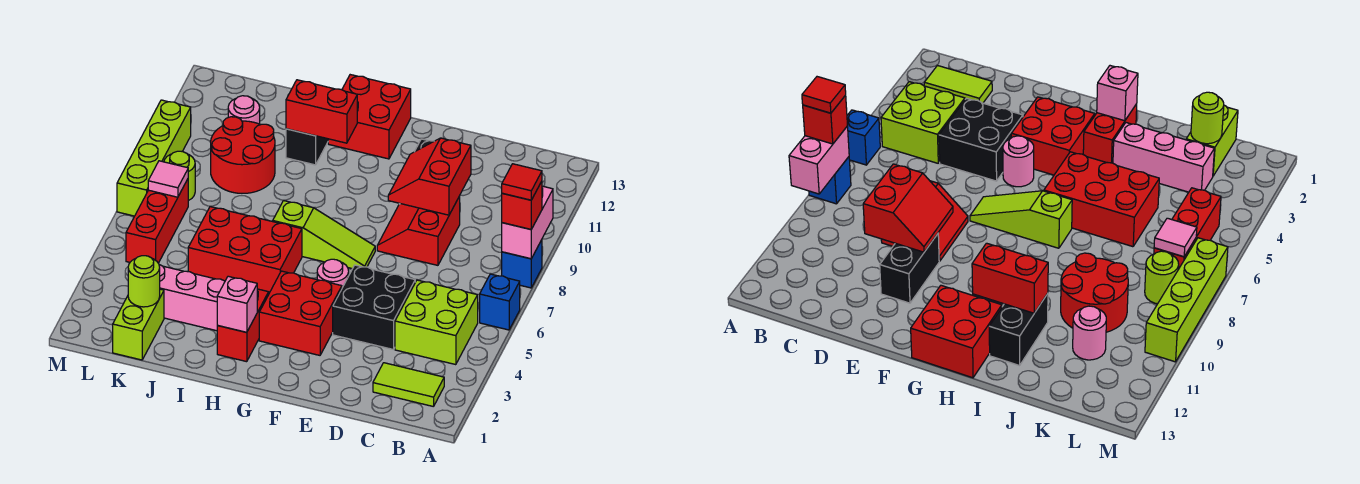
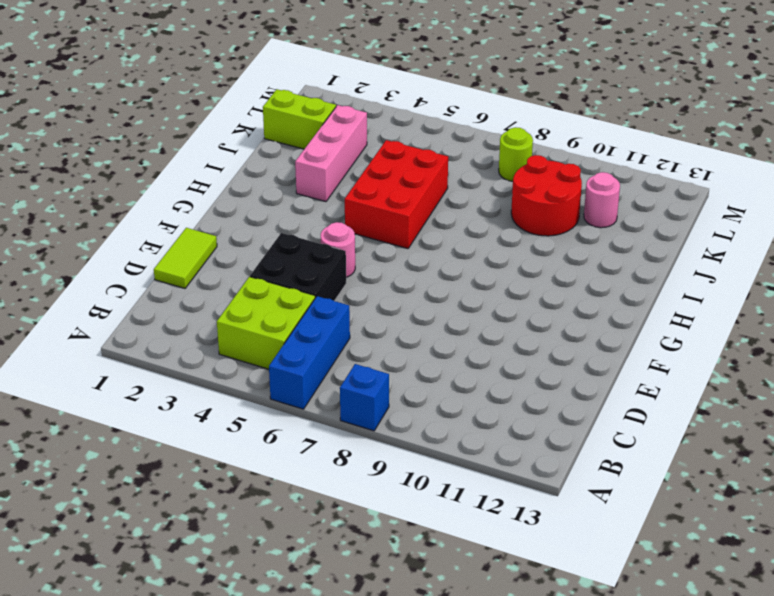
blue brick A6:C6 level 1 -> blue brick A6 level 1
lime tile D1:E1 level 1 -> lime tile B2:C2 level 1
none -> red slope D8:E9 level 1 top D
none -> black brick E10:E11 level 1
none -> red brick F3:G4 level 1

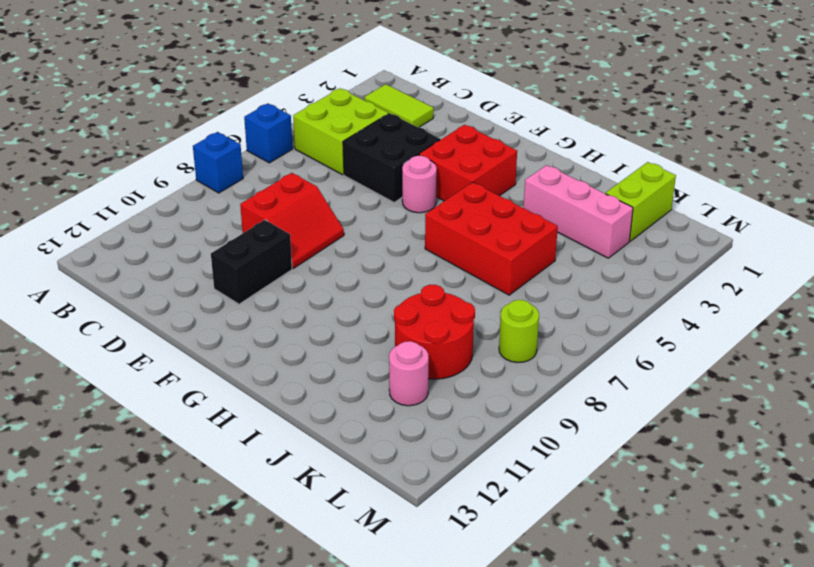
none -> lime slope F7:H7 level 1 top H
none -> red brick G12:H13 level 1
none -> red brick H2:H3 level 1

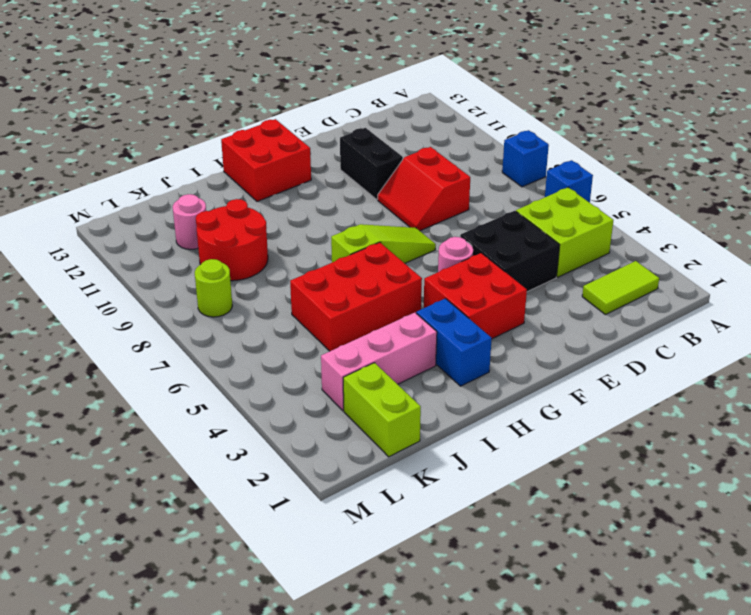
blue brick H2:H3 level 1 -> red brick H2:H3 level 1
none -> black brick I11:I12 level 1
none -> red brick L5:L7 level 1
none -> lime brick M7:M10 level 1

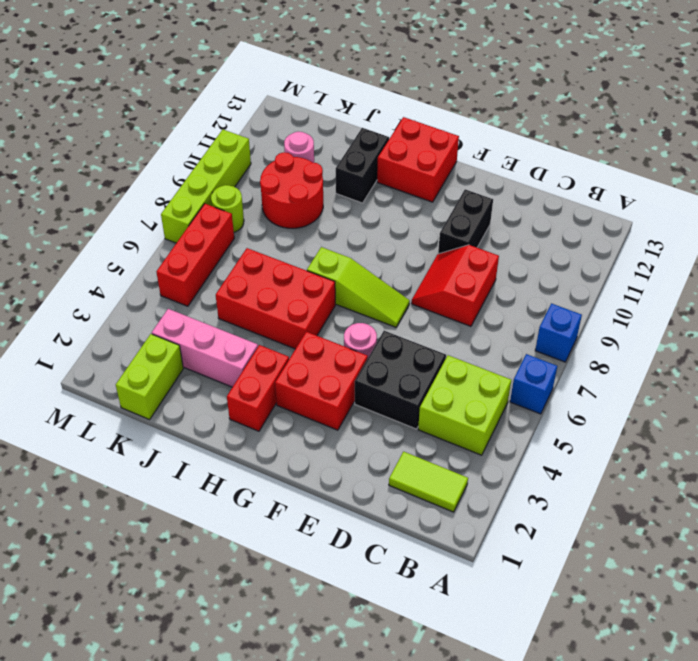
none -> pink brick A8:A9 level 2
none -> red slope D9:E10 level 2 top D
none -> pink brick H2 level 2

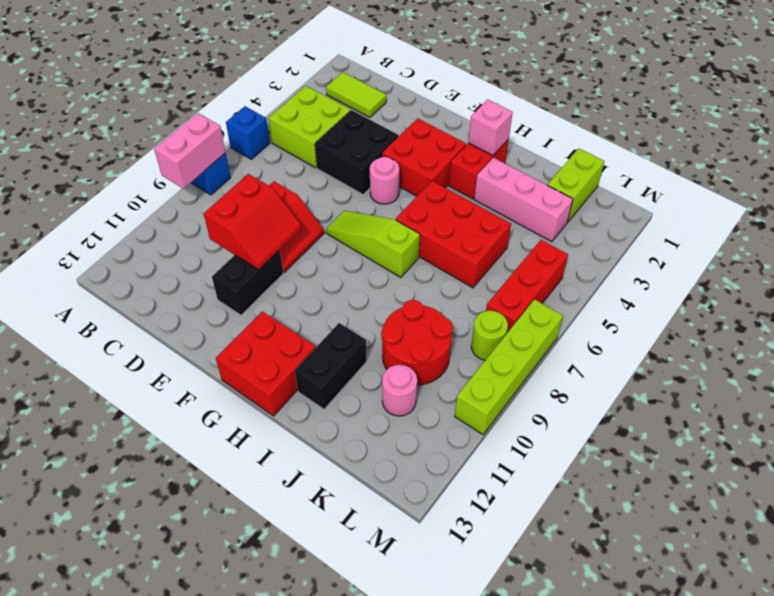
none -> red brick H11:I11 level 2
none -> lime round brick K2 level 2
none -> pink tile L7 level 2

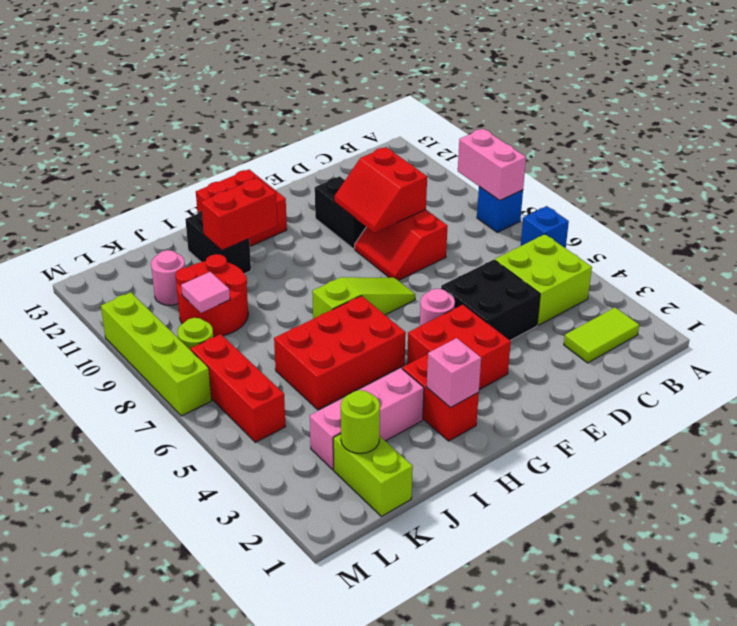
pink tile K9 level 2 -> pink tile L7 level 2
none -> red brick A8 level 3
none -> red tile A8 level 4

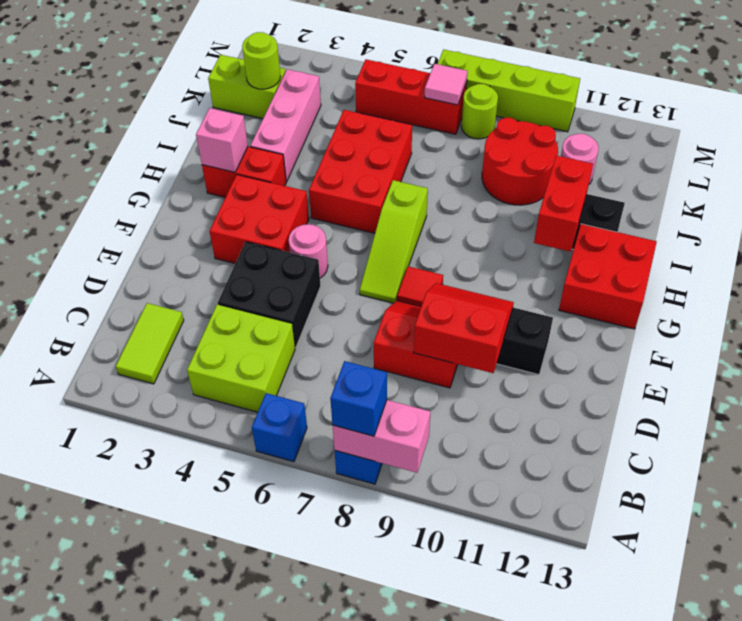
blue brick A8 level 3 -> red brick A8 level 3
red tile F8 level 1 -> red tile A8 level 4

